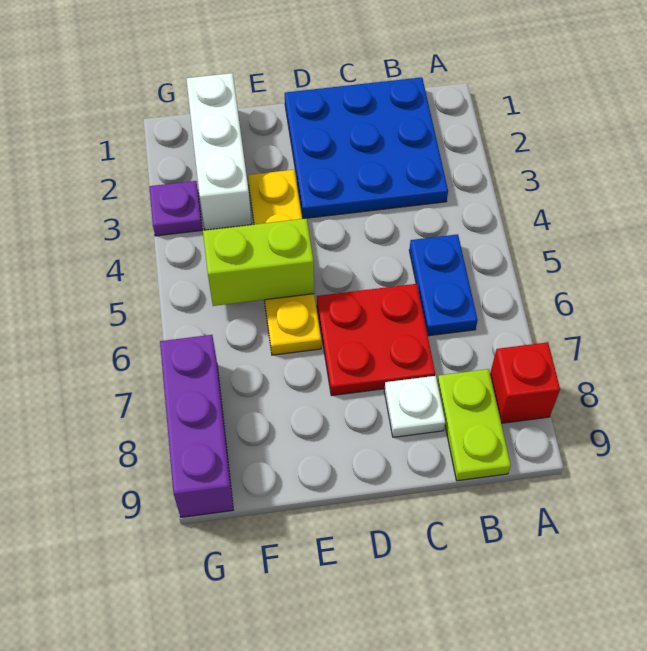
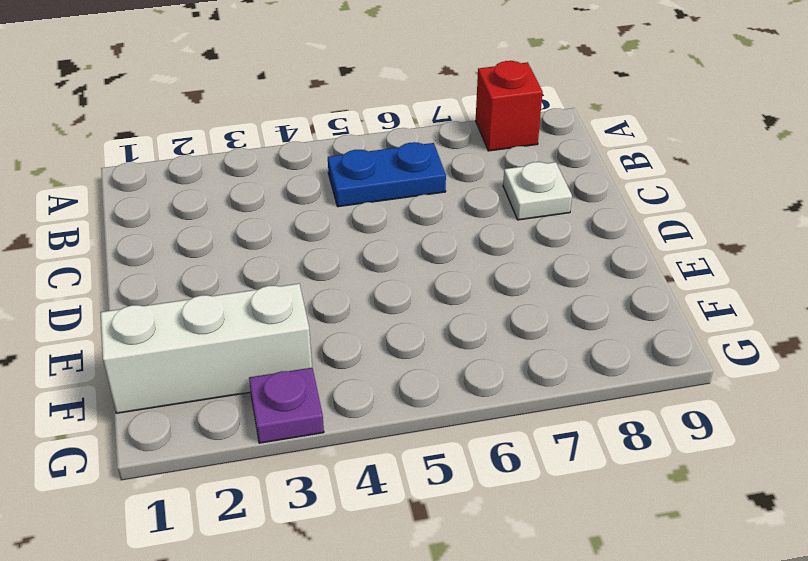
none -> blue plate B1:D3 level 1
none -> lime plate B8:B9 level 1

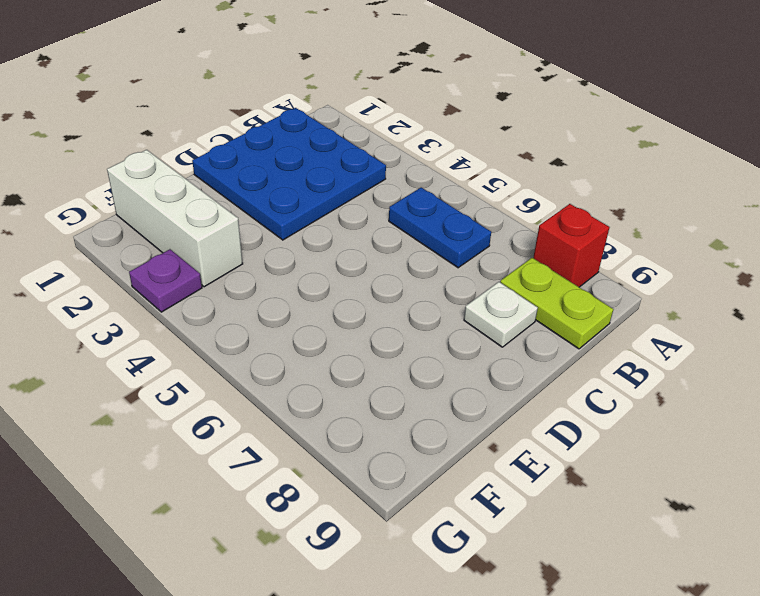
none -> red plate C6:D7 level 1
none -> yellow plate E3:E6 level 1

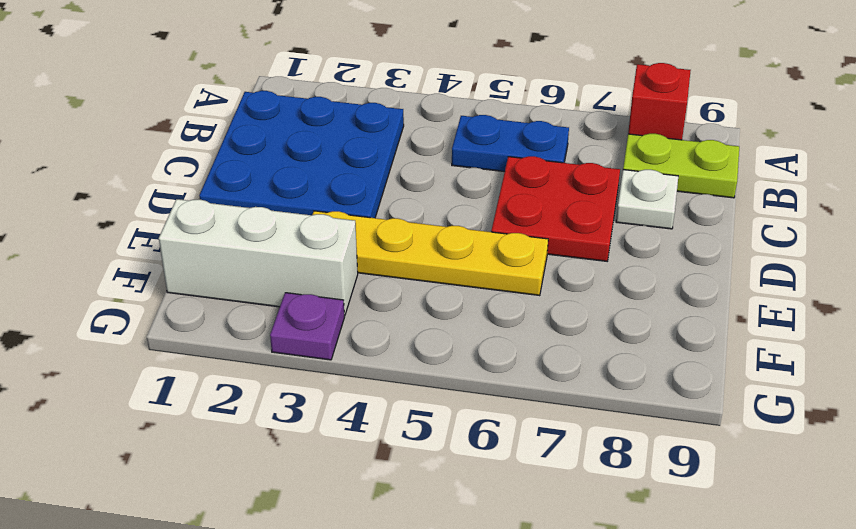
none -> purple brick G7:G9 level 1
none -> lime brick E5:F5 level 2

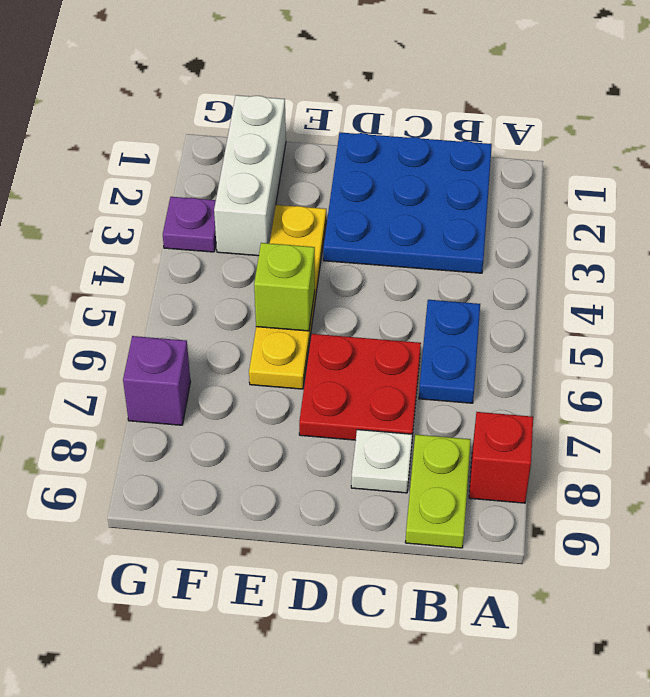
lime brick E5 level 2 -> lime brick E5:F5 level 2
purple brick G7 level 1 -> purple brick G7:G9 level 1

